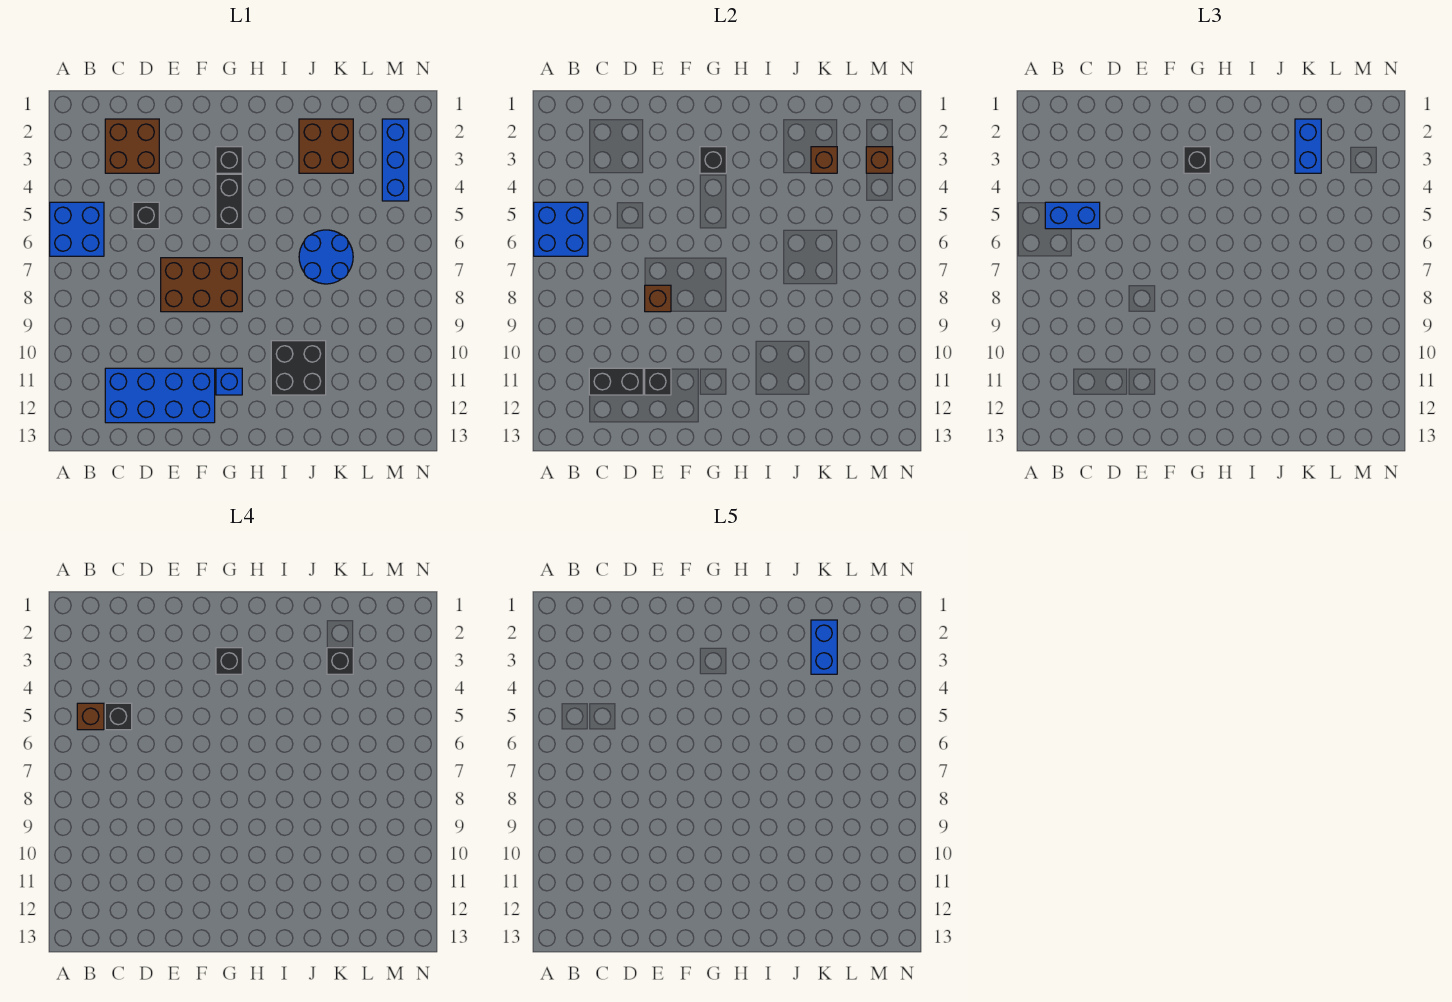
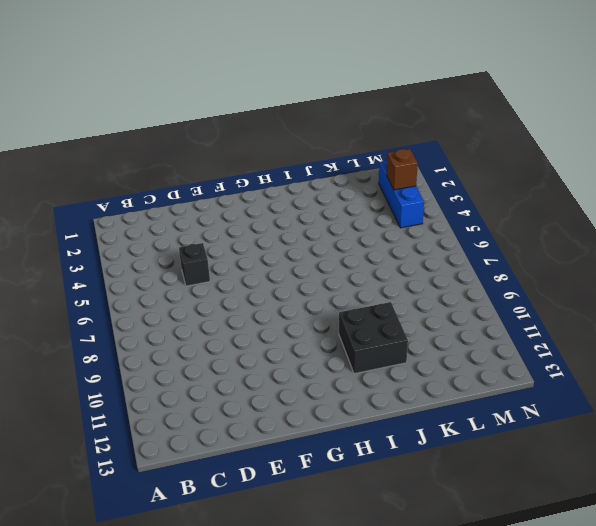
none -> blue brick A5:B6 level 1
none -> brown brick C2:D3 level 1
none -> blue brick C11:F12 level 1

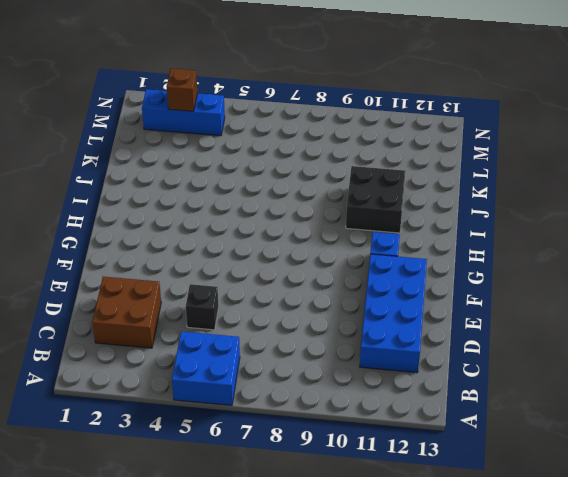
none -> brown brick E7:G8 level 1
none -> black brick G3 level 1
none -> black brick G4:G5 level 1

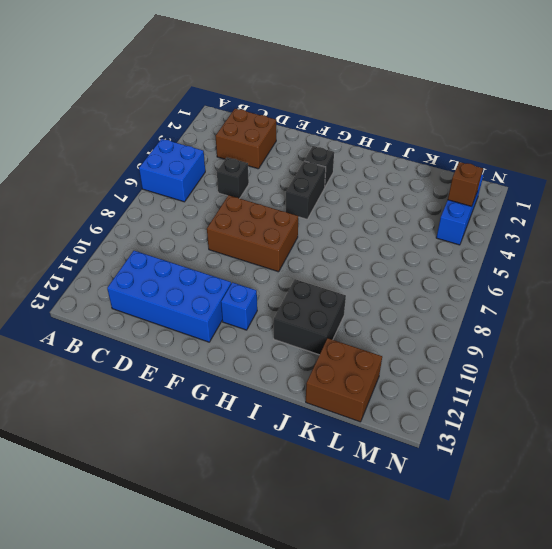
brown brick K12:L13 level 1 -> brown brick J2:K3 level 1
none -> blue round brick J6:K7 level 1
none -> blue brick A5:B6 level 2
none -> black brick C11:D11 level 2

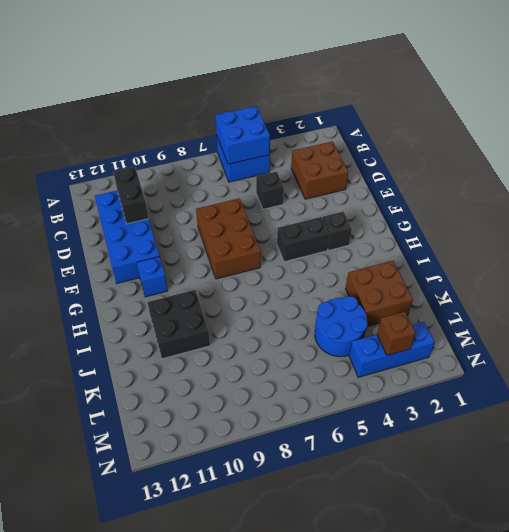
blue round brick K4:L5 level 1 -> blue round brick J6:K7 level 1
none -> brown brick E8 level 2
none -> black brick E11 level 2
none -> black brick G3 level 2

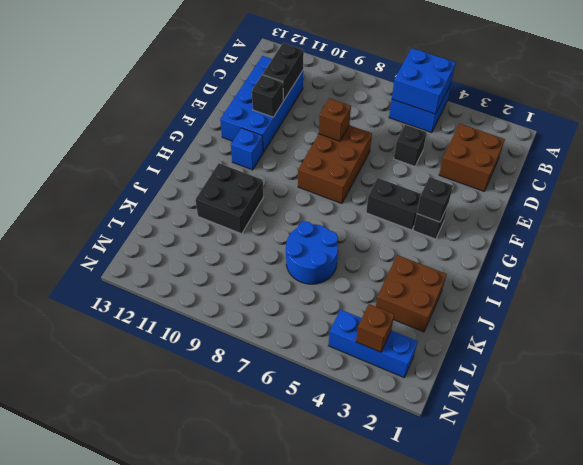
none -> brown brick K3 level 2
none -> blue brick B5:C5 level 3
none -> black brick G3 level 3

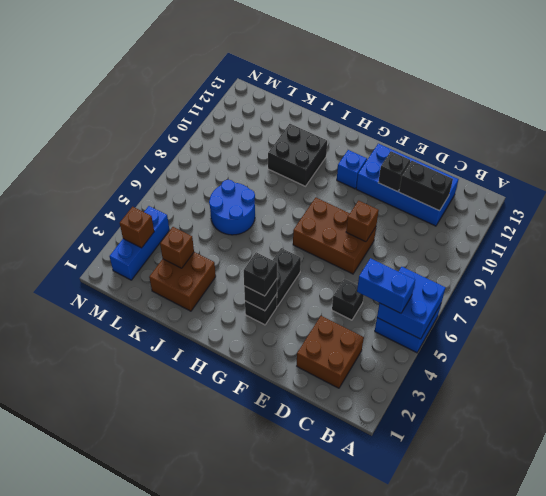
none -> blue brick K2:K3 level 3
none -> brown brick B5 level 4
none -> black brick C5 level 4

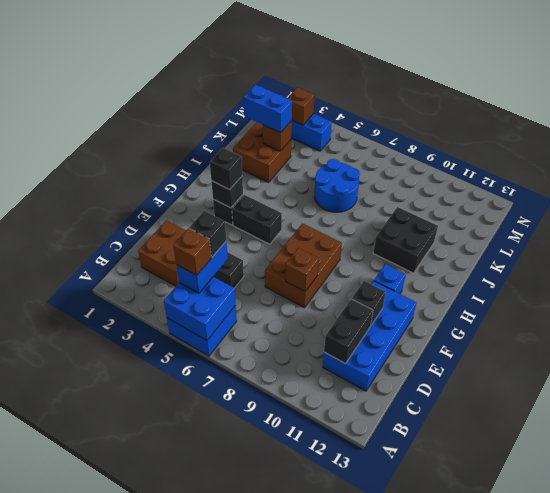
none -> black brick G3 level 4
none -> black brick K3 level 4
none -> blue brick K2:K3 level 5

